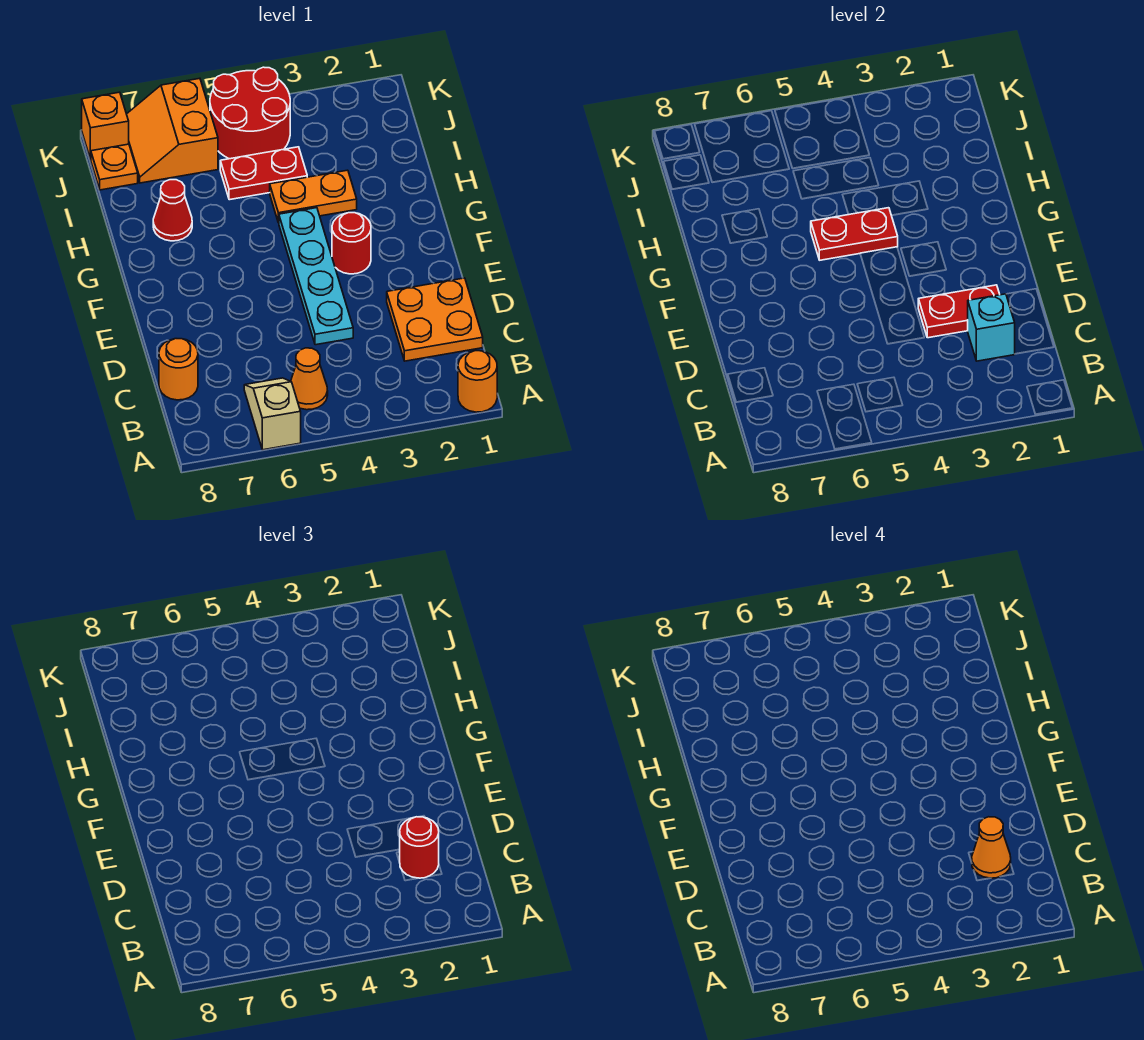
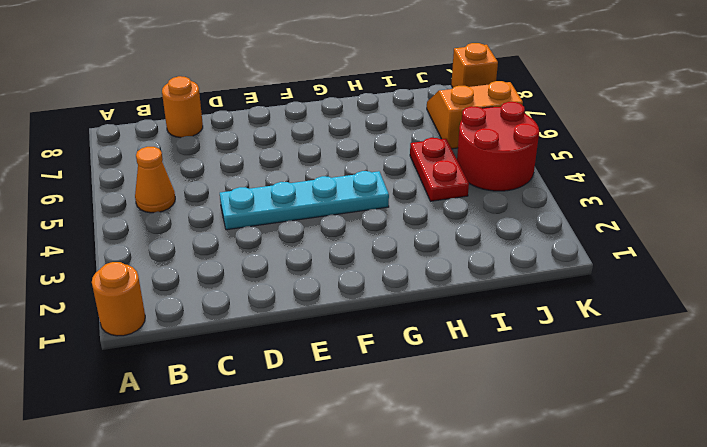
none -> tan slope A6:B6 level 1 top A
none -> orange plate C1:D2 level 1
none -> red round brick F3 level 1

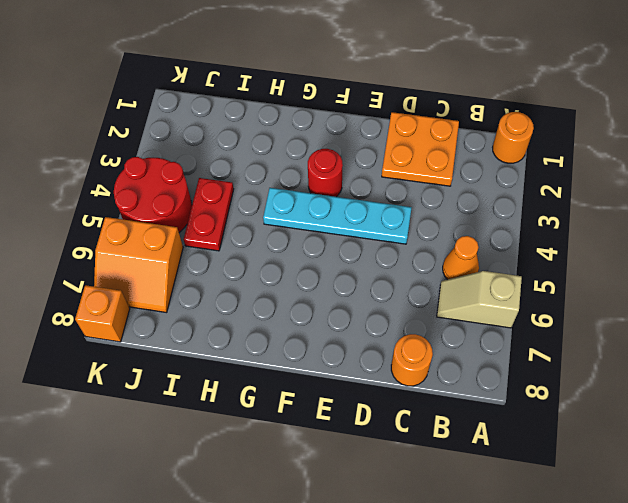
none -> orange plate H3:H4 level 1
none -> red cone H7 level 1
none -> orange plate J8 level 1

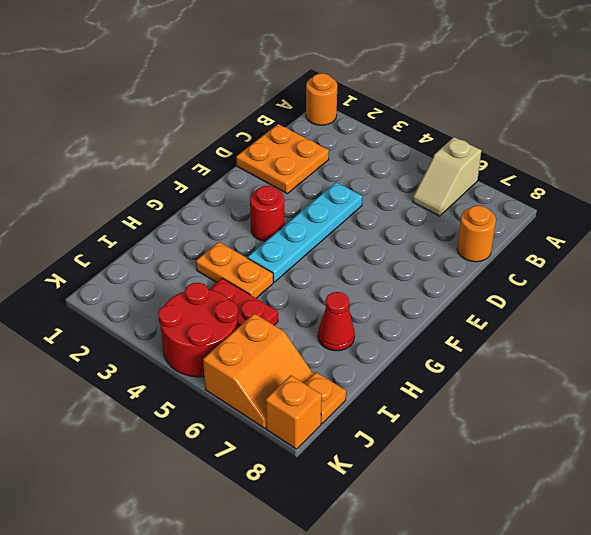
none -> orange cone B5 level 1
none -> cyan brick C2 level 2
none -> red plate D2:D3 level 2

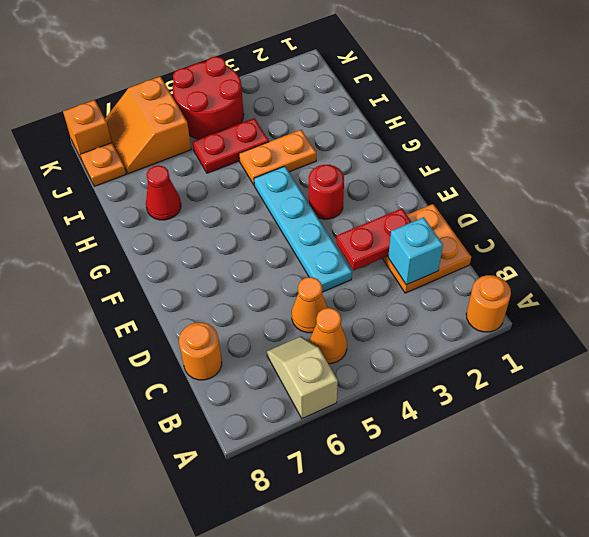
orange cone C5 level 1 -> orange cone C2 level 4
none -> red plate G4:G5 level 2
none -> red round brick C2 level 3

